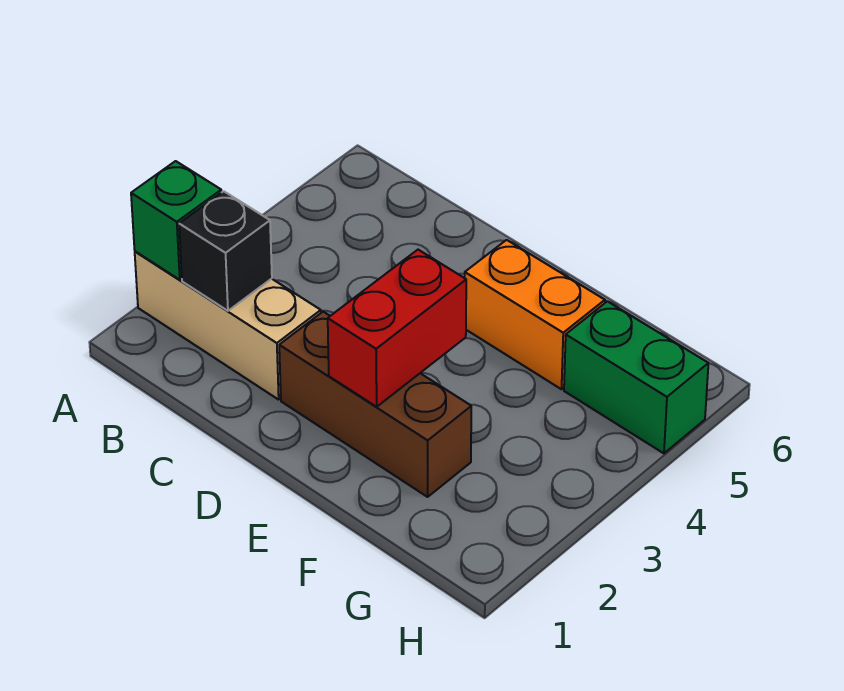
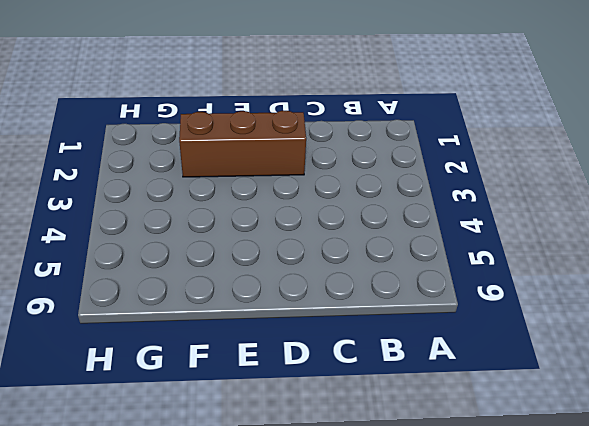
none -> tan brick A2:C2 level 1
none -> orange brick E5:F5 level 1

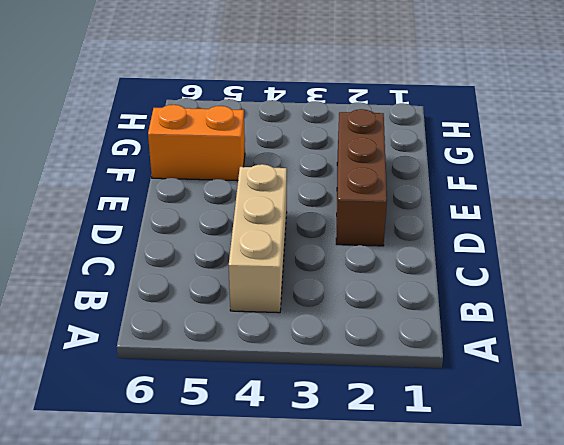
tan brick B4:D4 level 1 -> tan brick A2:C2 level 1
orange brick F5:F6 level 1 -> orange brick E5:F5 level 1
none -> green brick G5:H5 level 1
none -> green brick A2 level 2

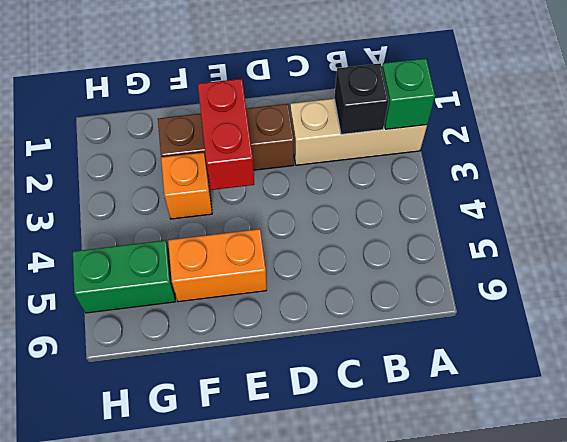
orange brick F3 level 1 -> none

